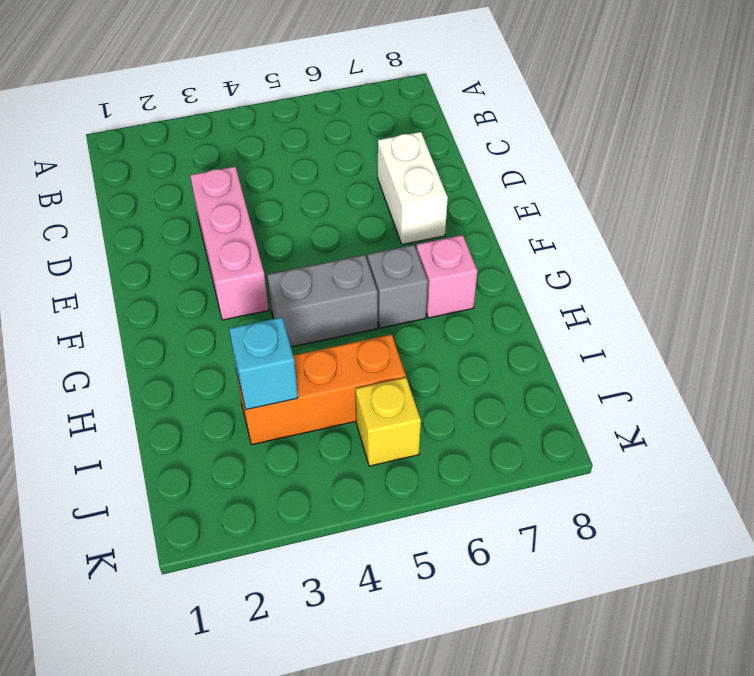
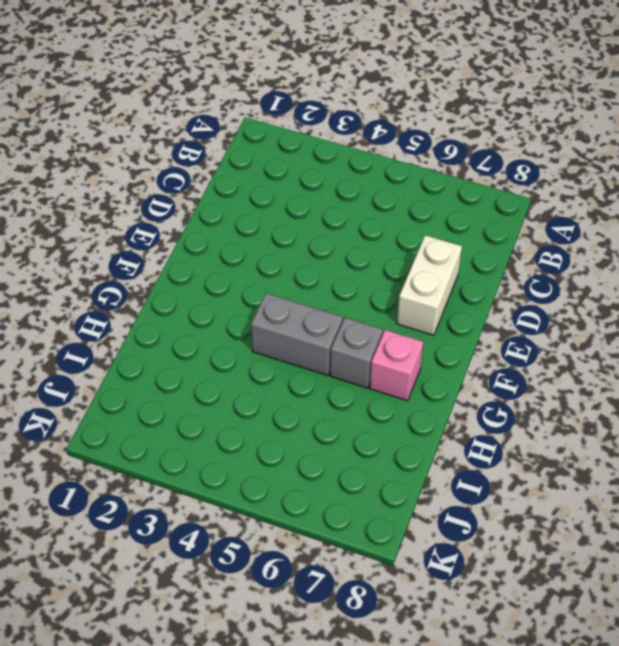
none -> pink brick D3:F3 level 1
none -> orange brick I3:I5 level 1

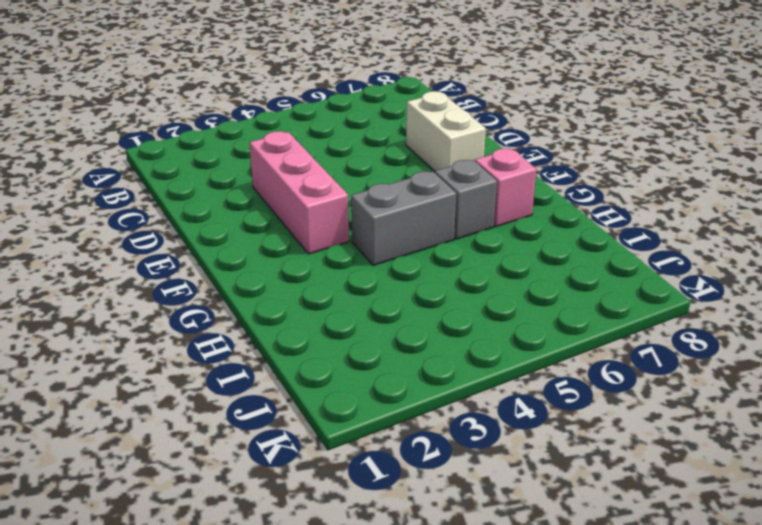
none -> orange brick I3:I5 level 1
none -> yellow brick J5 level 1

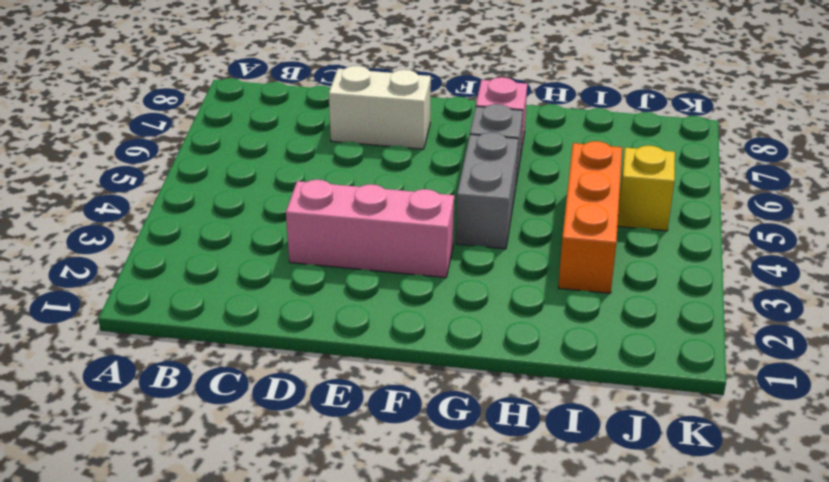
none -> cyan brick I3 level 2

